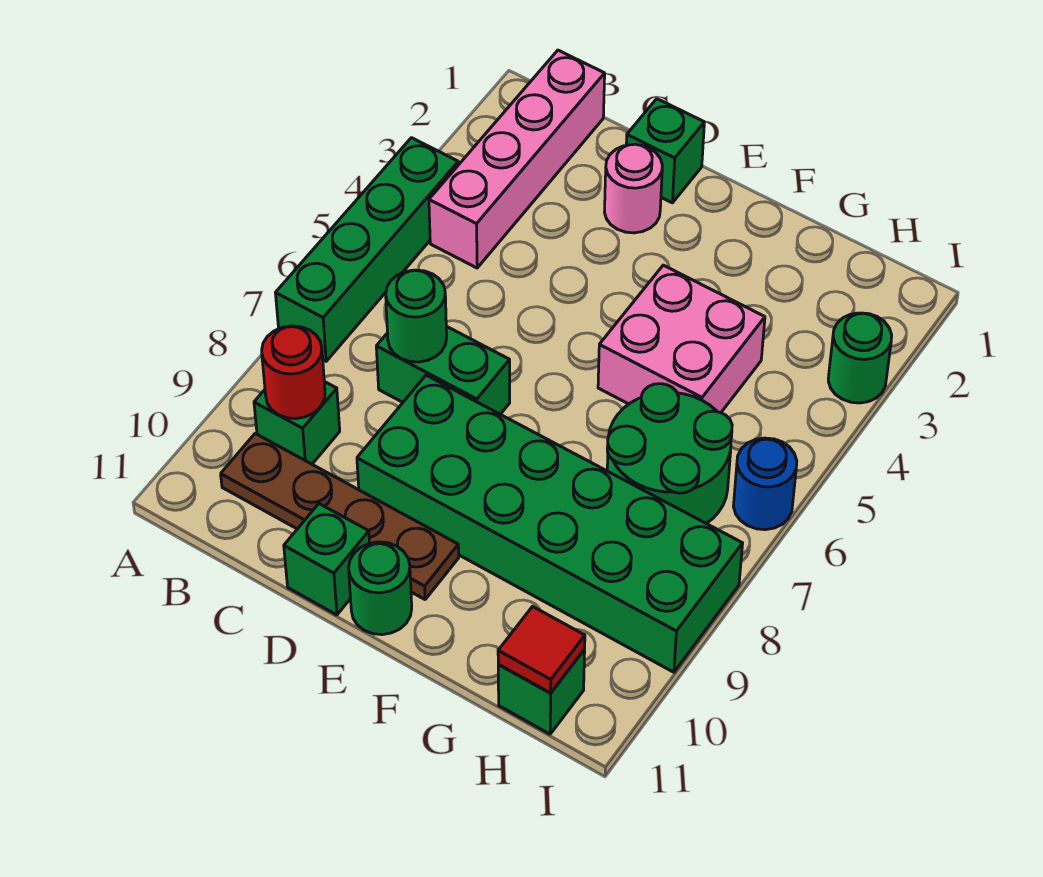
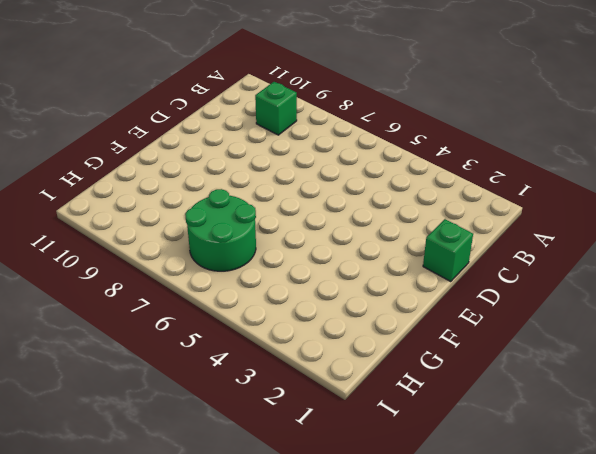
none -> green brick A4:A7 level 1
none -> pink brick B1:B4 level 1
none -> brown plate B10:E10 level 1

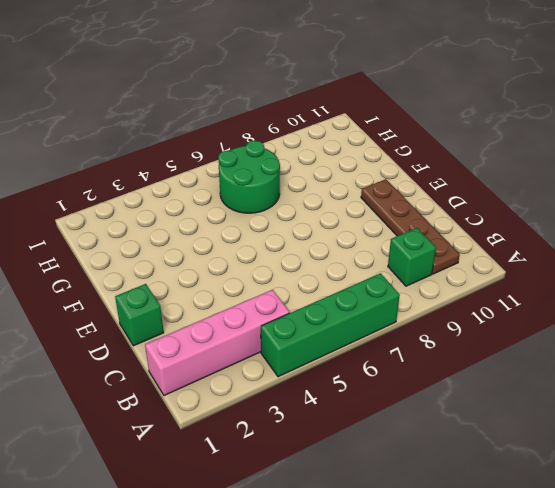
none -> green brick C7:D7 level 1
none -> pink round brick D2 level 1
none -> green brick D8:I9 level 1

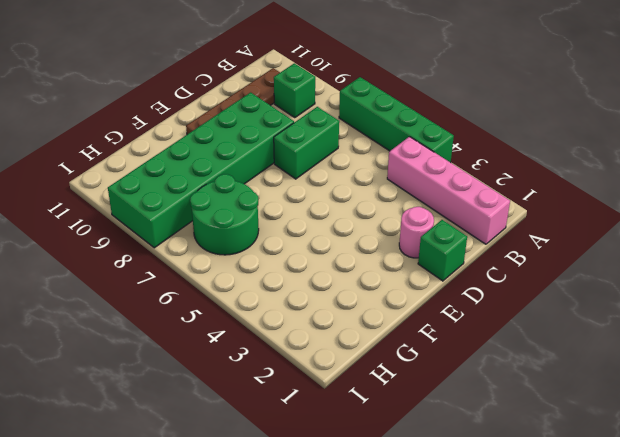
none -> green brick D11 level 1
none -> green round brick E11 level 1
none -> pink brick F4:G5 level 1

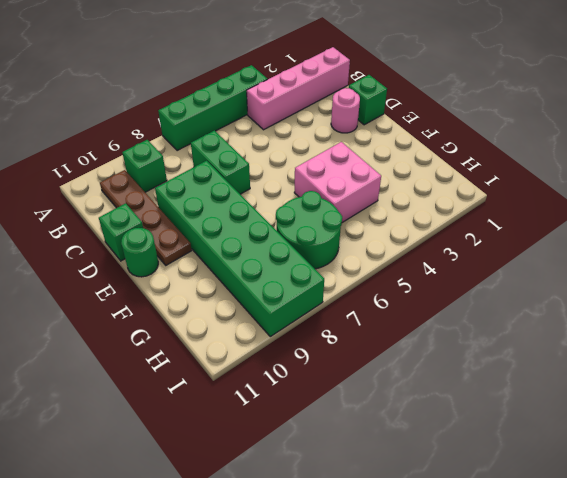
none -> green brick H11 level 1
none -> green round brick I3 level 1
none -> blue round brick I6 level 1

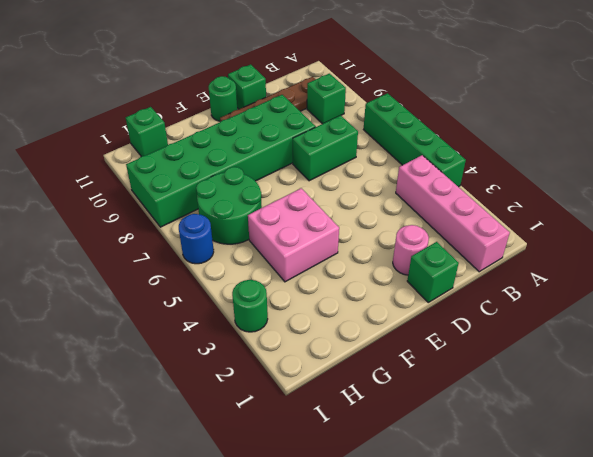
none -> red round brick B9 level 2
none -> green round brick C7 level 2
none -> red tile H11 level 2

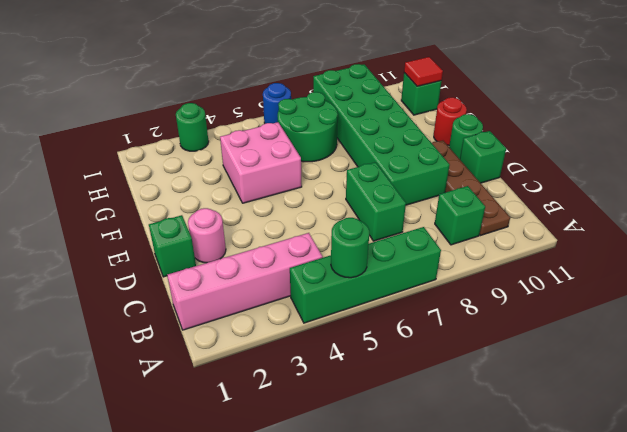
green round brick A5 level 2 -> green round brick C7 level 2
red round brick F11 level 1 -> red round brick B9 level 2

